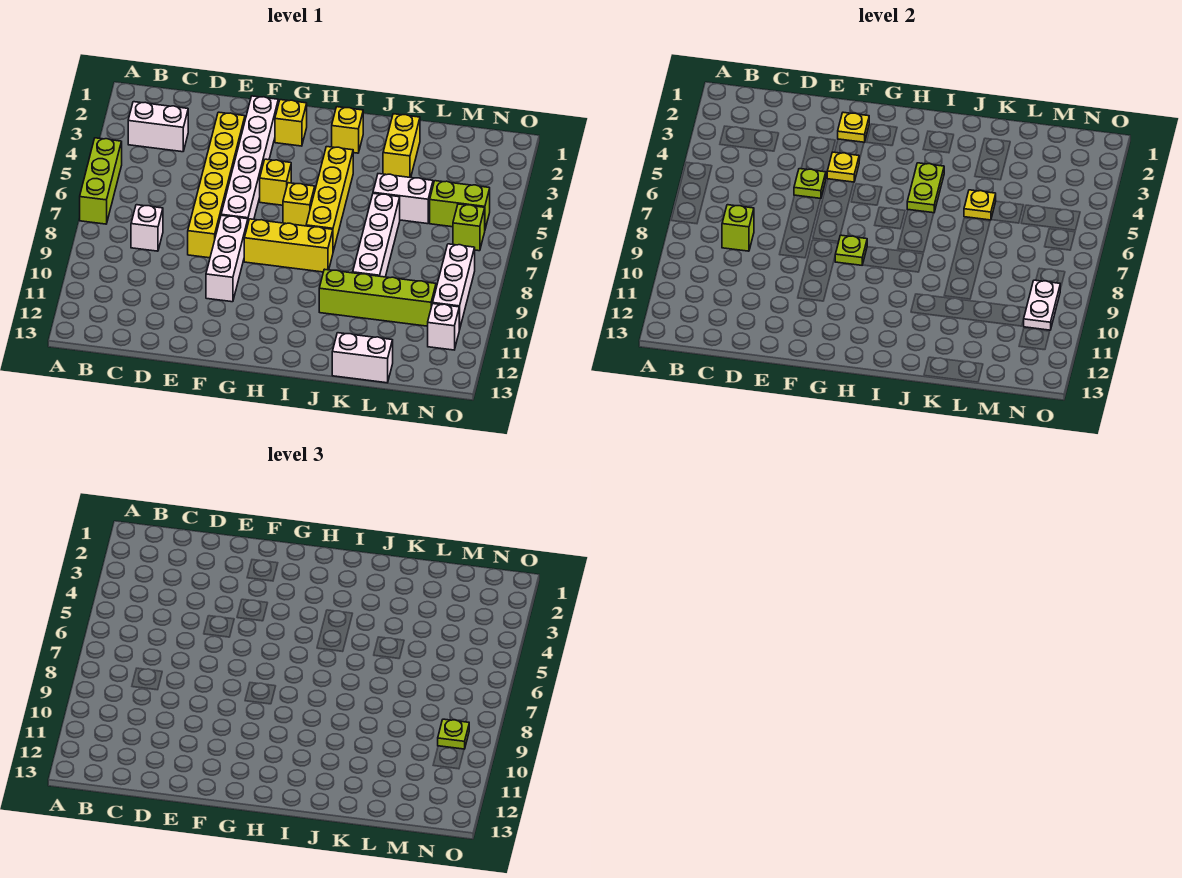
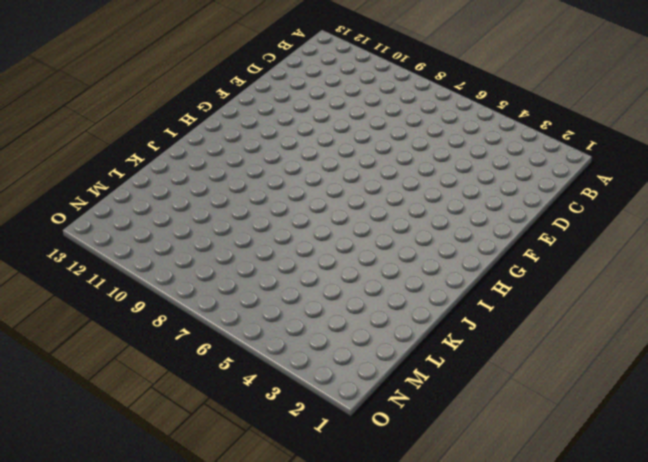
none -> lime brick A5:A7 level 1
none -> white brick B3:C3 level 1
none -> white brick C8 level 1
none -> yellow brick E3:E8 level 1

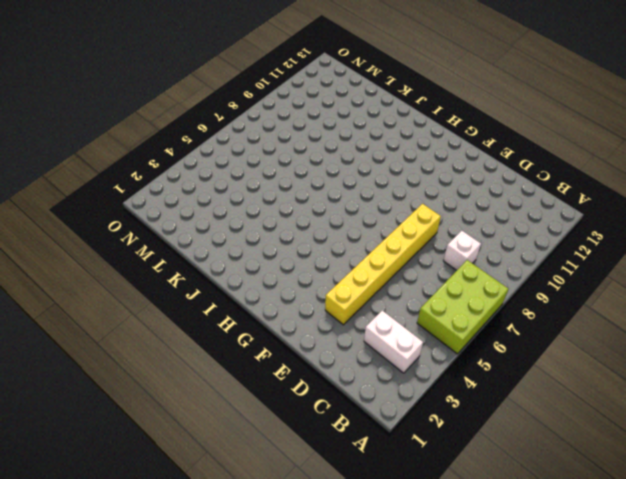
lime brick A5:B7 level 1 -> lime brick A5:A7 level 1
none -> white brick F2:F7 level 1
none -> white brick F8:F10 level 1
none -> yellow brick G2 level 1
none -> yellow brick G5 level 1

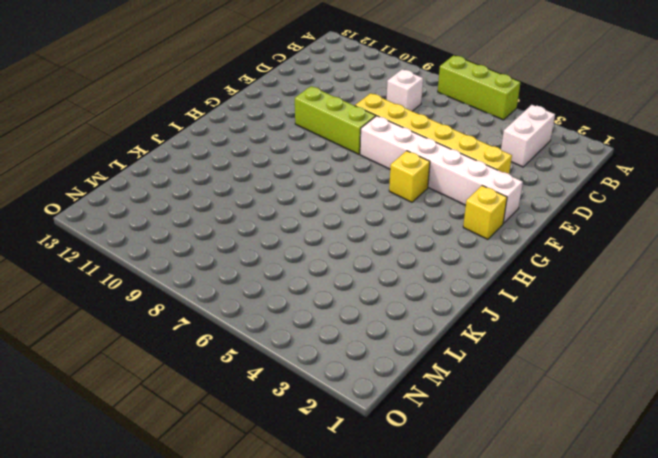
lime brick F8:F10 level 1 -> white brick F8:F10 level 1
none -> yellow brick G8:I8 level 1
none -> yellow brick H6 level 1
none -> yellow brick I2 level 1
none -> yellow brick I4:I7 level 1

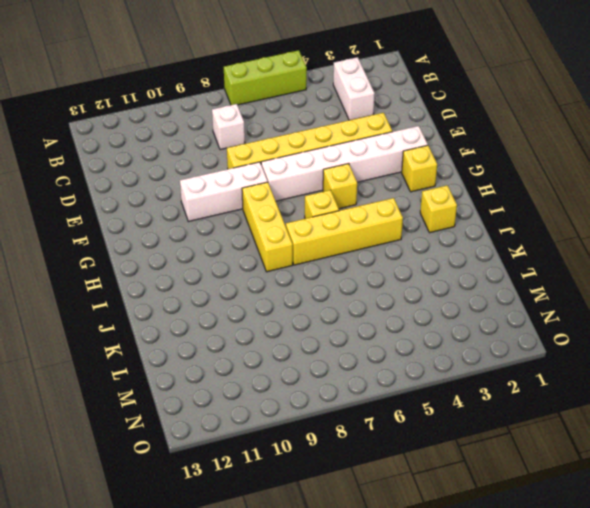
none -> lime brick J10:M10 level 1
none -> yellow brick K2:K3 level 1
none -> white brick K5:L5 level 1
none -> white brick K6:K9 level 1

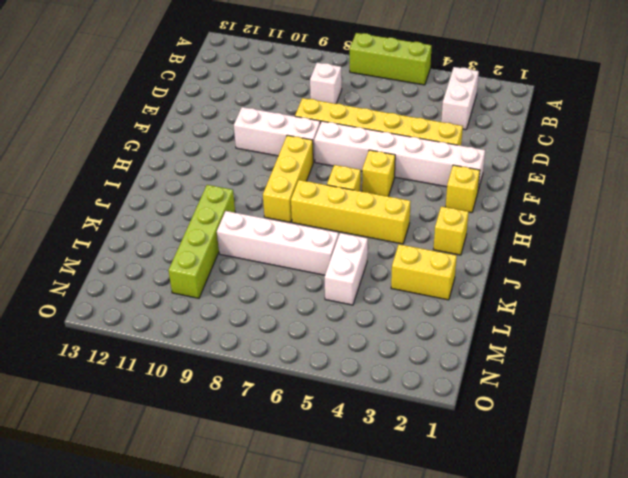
none -> white brick K13:L13 level 1
none -> lime brick M5:N5 level 1
none -> lime brick N6 level 1
none -> white brick N8:N10 level 1

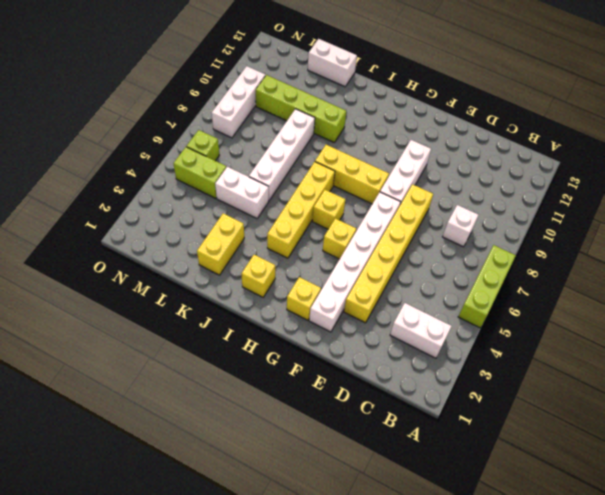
none -> white brick N11 level 1
none -> lime brick C8 level 2
none -> lime plate E5 level 2
none -> yellow plate F2 level 2

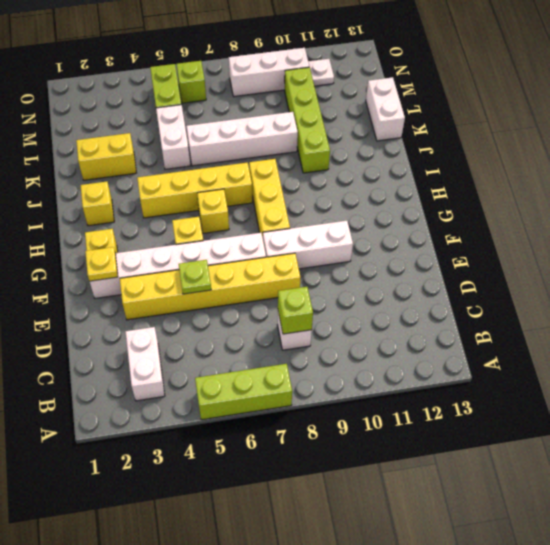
white plate N11 level 1 -> white brick N11 level 1
none -> yellow plate F4 level 2
none -> lime plate G8 level 2
none -> lime plate I4:I5 level 2
none -> yellow plate K5 level 2

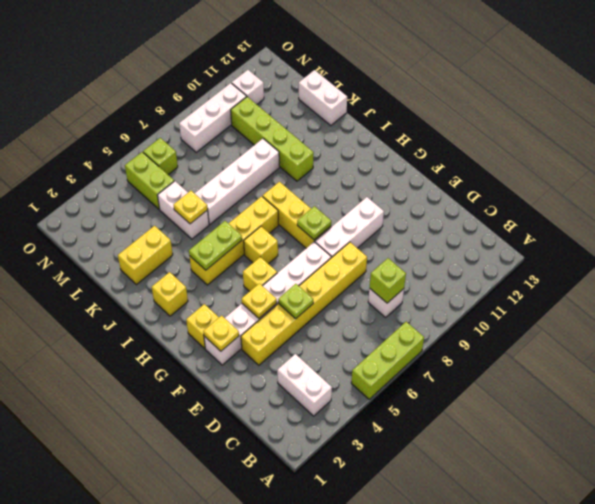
none -> white plate N9:N10 level 2
none -> lime plate N9 level 3

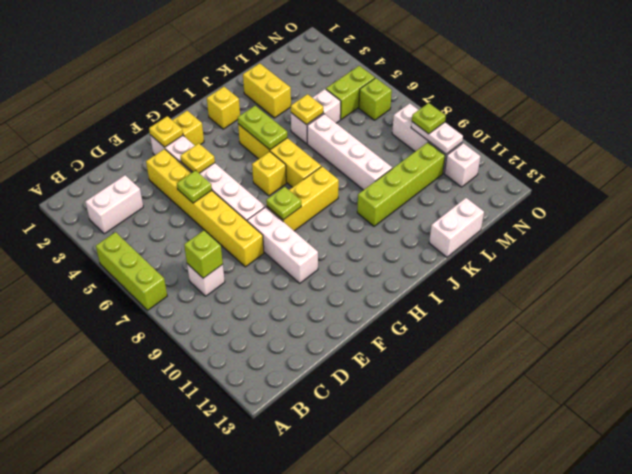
none -> yellow brick G5 level 1

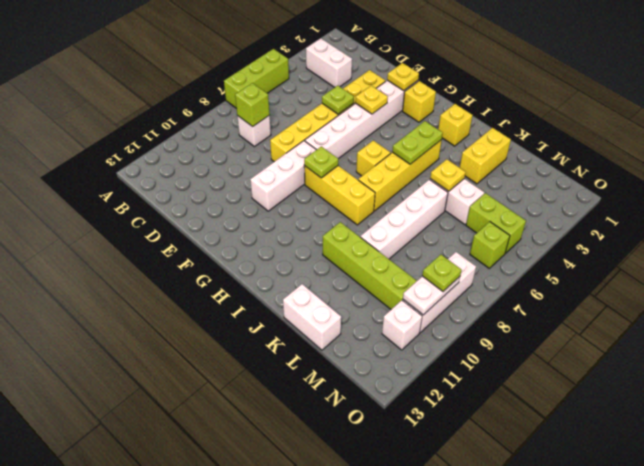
none -> yellow brick G5 level 1

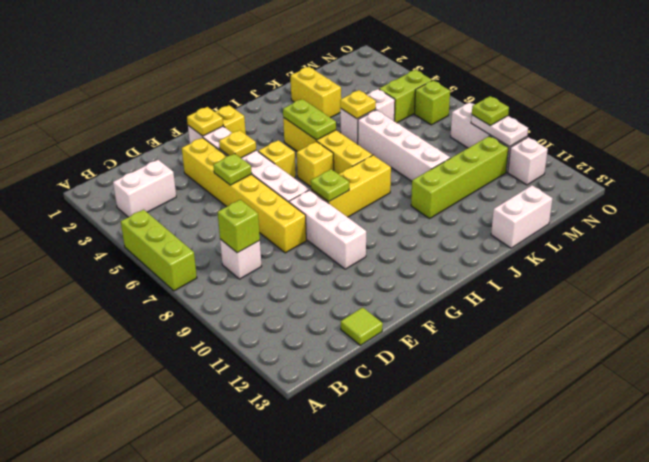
lime tile D13 level 1 -> none
none -> yellow brick I2 level 1

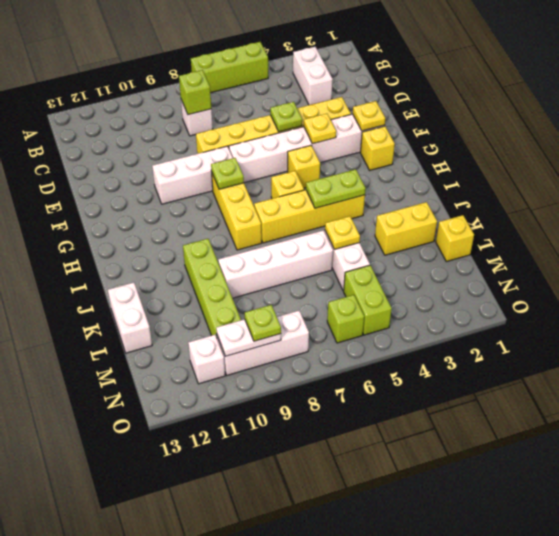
yellow brick L1 level 1 -> yellow brick I2 level 1

